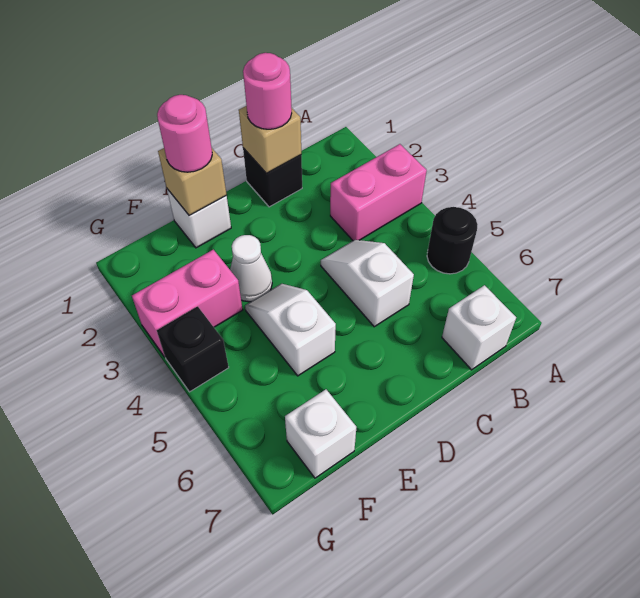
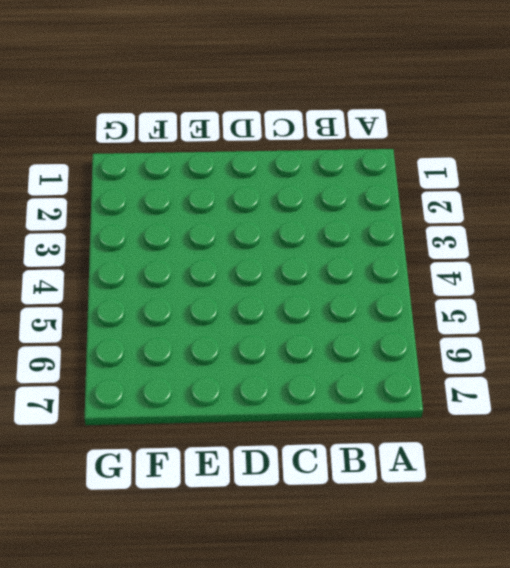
none -> pink brick A3:B3 level 1
none -> black round brick A5 level 1
none -> white brick B7 level 1

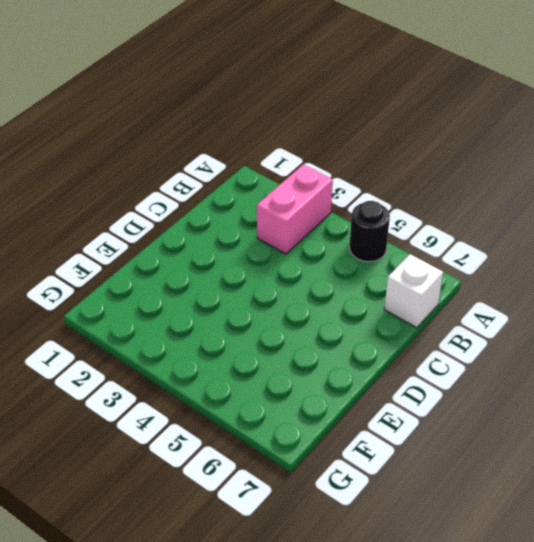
none -> black brick C1 level 1
none -> white slope C4:C5 level 1 top 5
none -> white brick E1 level 1

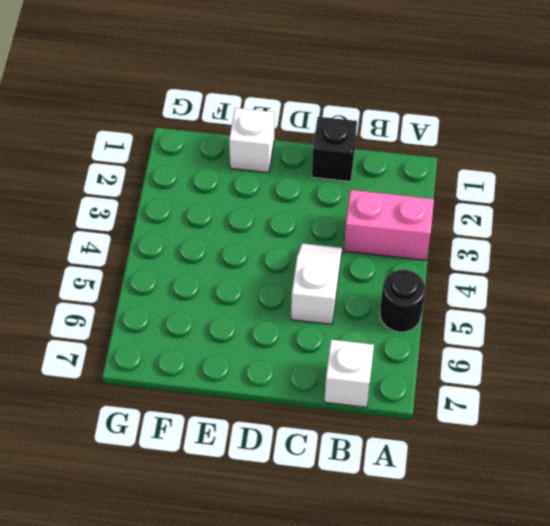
none -> white cone E3 level 1
none -> white slope E4:E5 level 1 top 5
none -> pink brick F3:G3 level 1

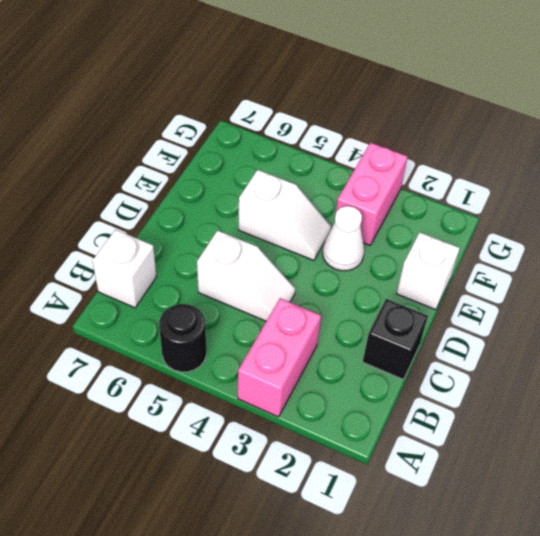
none -> white brick F7 level 1
none -> black brick G4 level 1
none -> tan brick C1 level 2

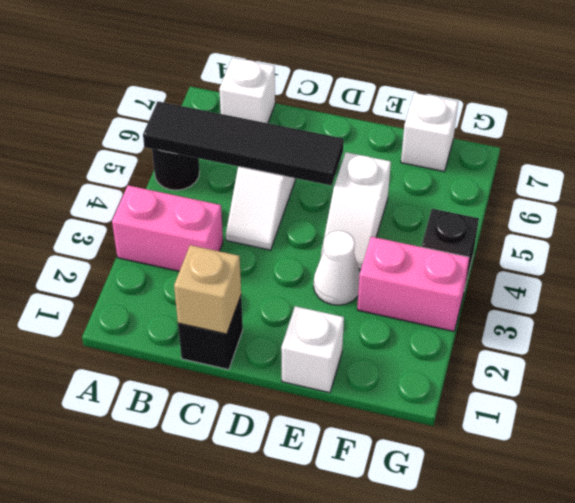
black tile A5:D5 level 2 -> none
none -> tan brick E1 level 2
none -> pink round brick C1 level 3
none -> pink round brick E1 level 3

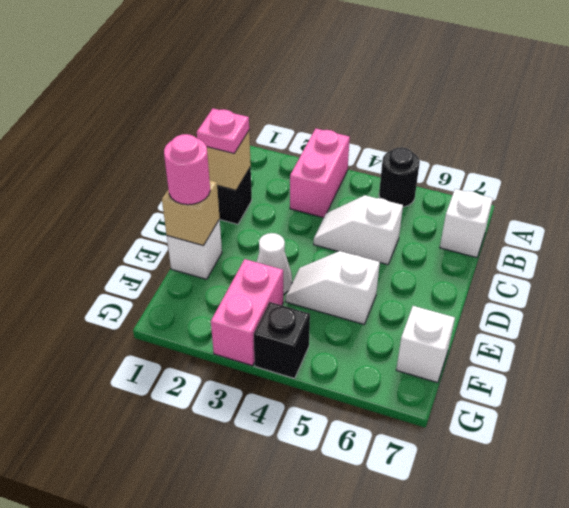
pink plate C1 level 3 -> pink round brick C1 level 3

